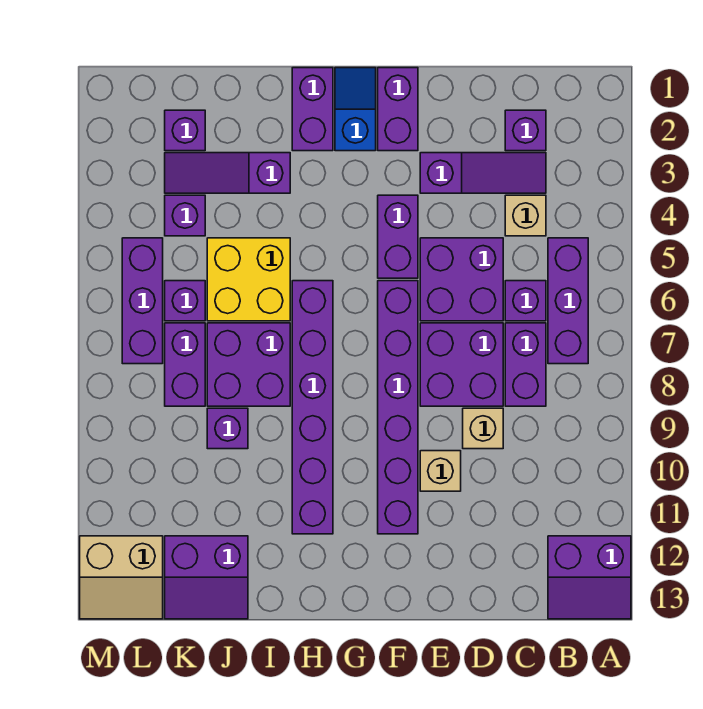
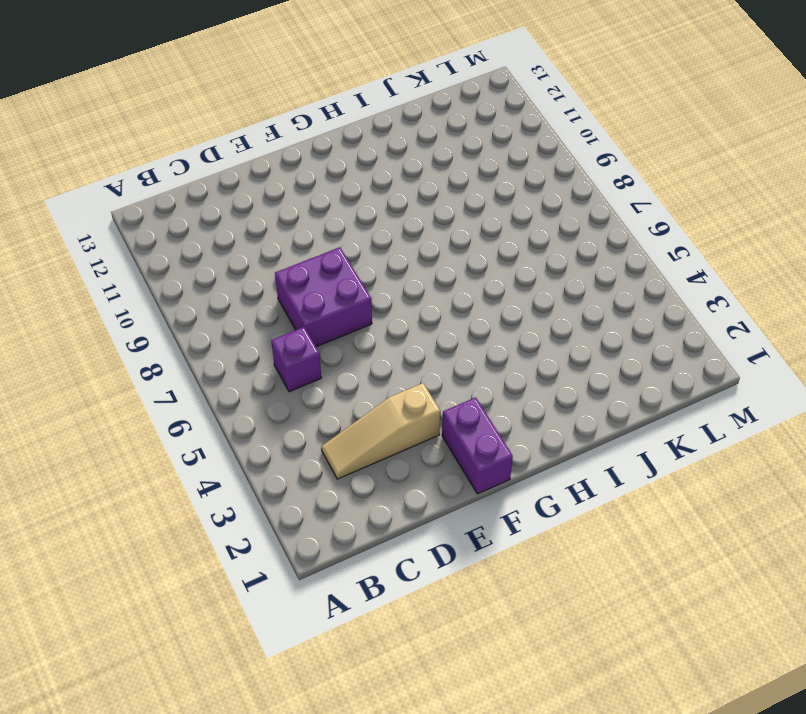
tan slope C3:E3 level 1 top E -> purple slope C3:E3 level 1 top E
none -> purple slope A12:B13 level 1 top 12
none -> purple brick B5:B7 level 1
none -> purple brick C2 level 1

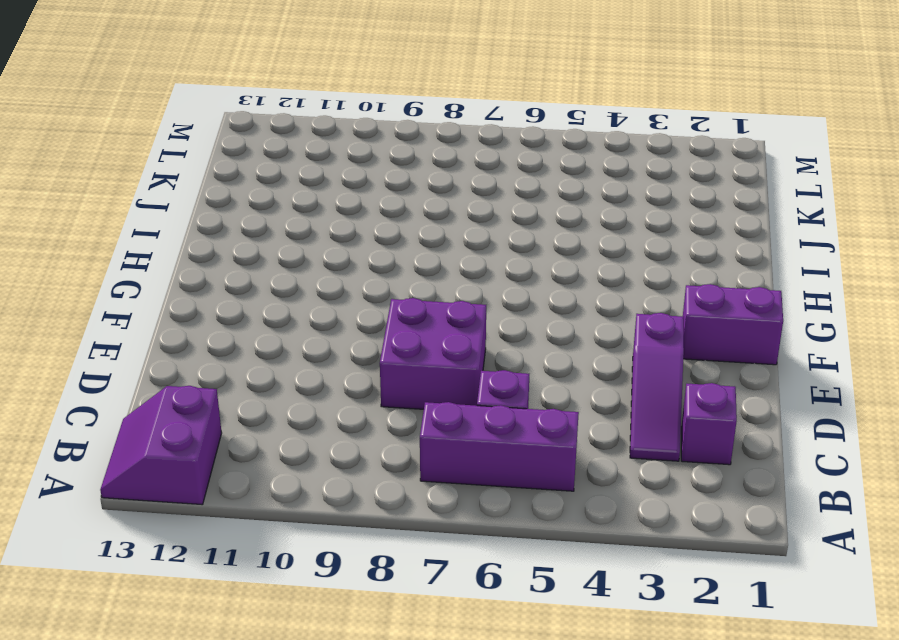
none -> tan brick C4 level 1
none -> purple brick C7:C8 level 1
none -> purple brick D5:E6 level 1

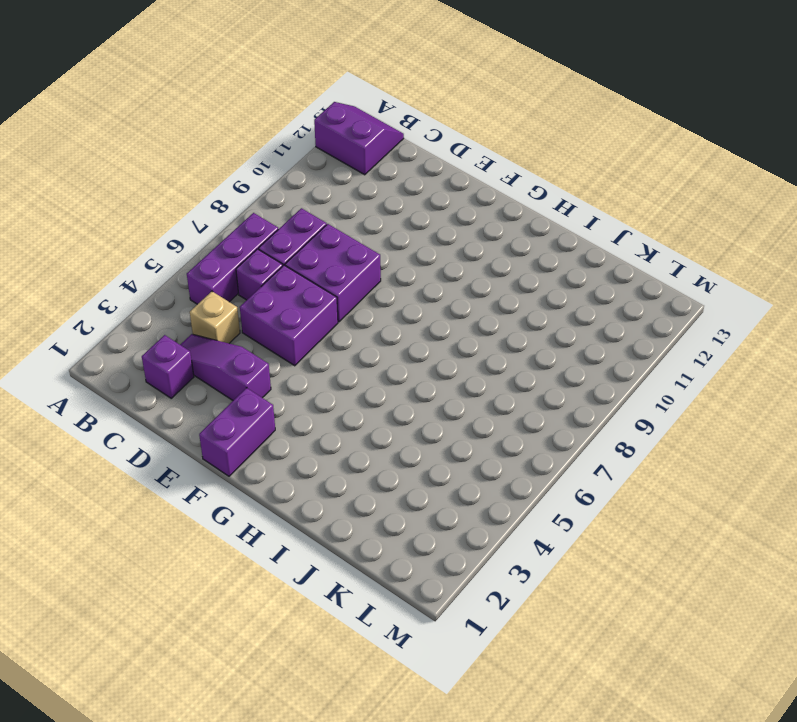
none -> tan brick D9 level 1
none -> tan brick E10 level 1
none -> purple brick F4:F5 level 1

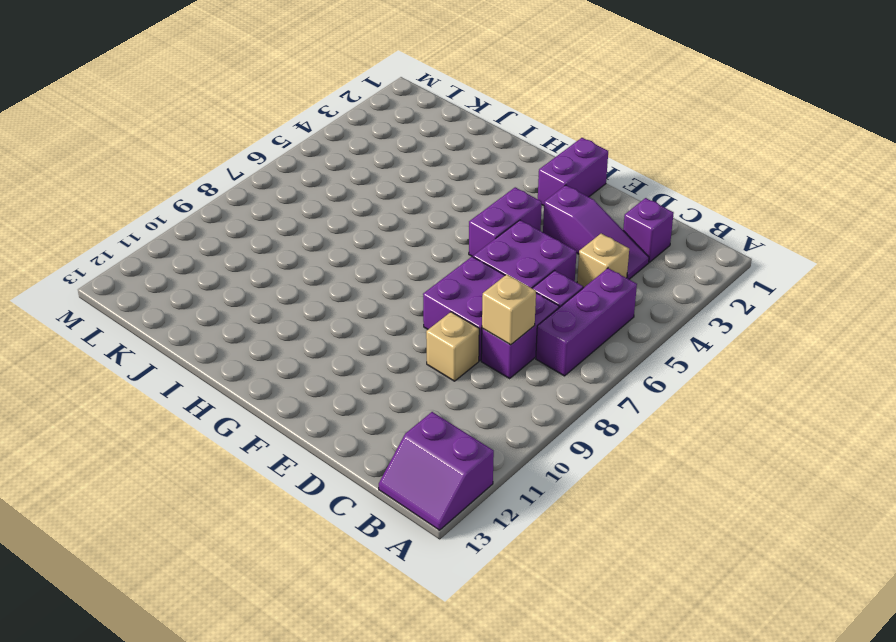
tan brick C8 level 2 -> tan brick E10 level 1
none -> purple brick F6:F11 level 1
none -> blue slope G1:G2 level 1 top 2
none -> purple brick H1:H2 level 1

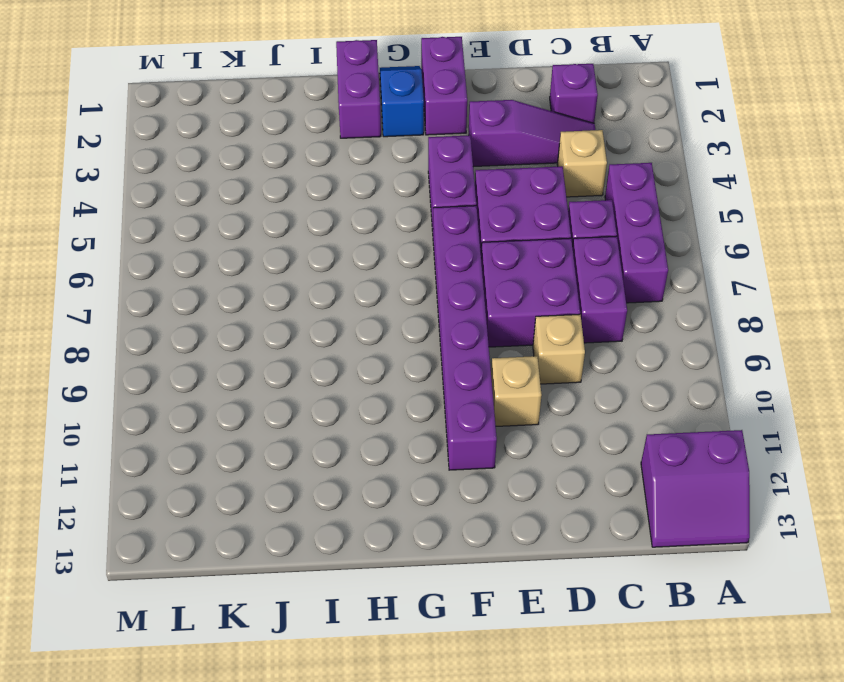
none -> purple brick H6:H11 level 1
none -> purple slope I3:K3 level 1 top I
none -> yellow brick I5:J6 level 1

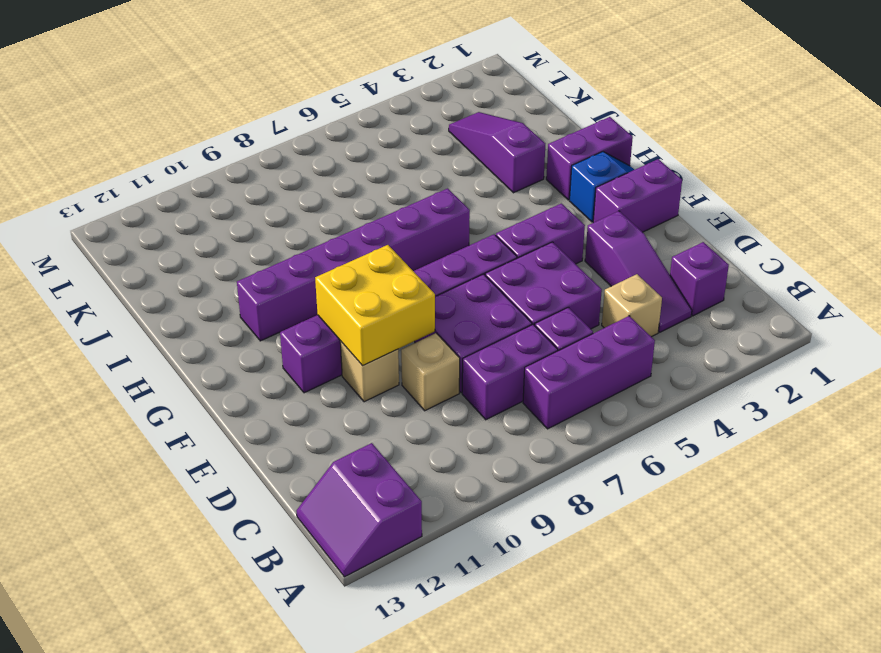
yellow brick E9:F10 level 2 -> yellow brick I5:J6 level 1
none -> purple brick I7:J8 level 1
none -> purple brick J9 level 1
none -> purple slope J12:K13 level 1 top 12

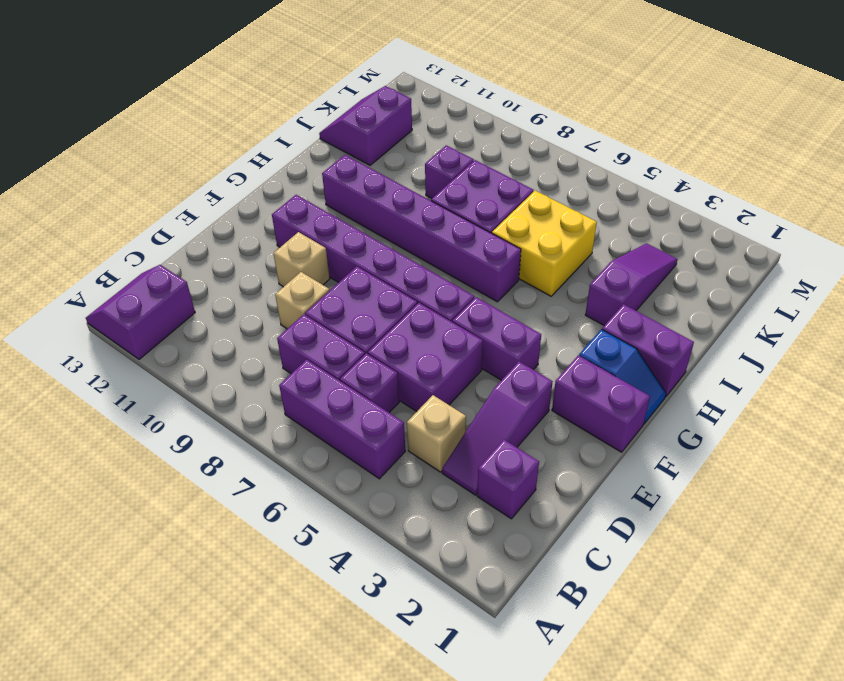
none -> purple brick K2 level 1
none -> purple brick K4 level 1
none -> purple brick K6 level 1

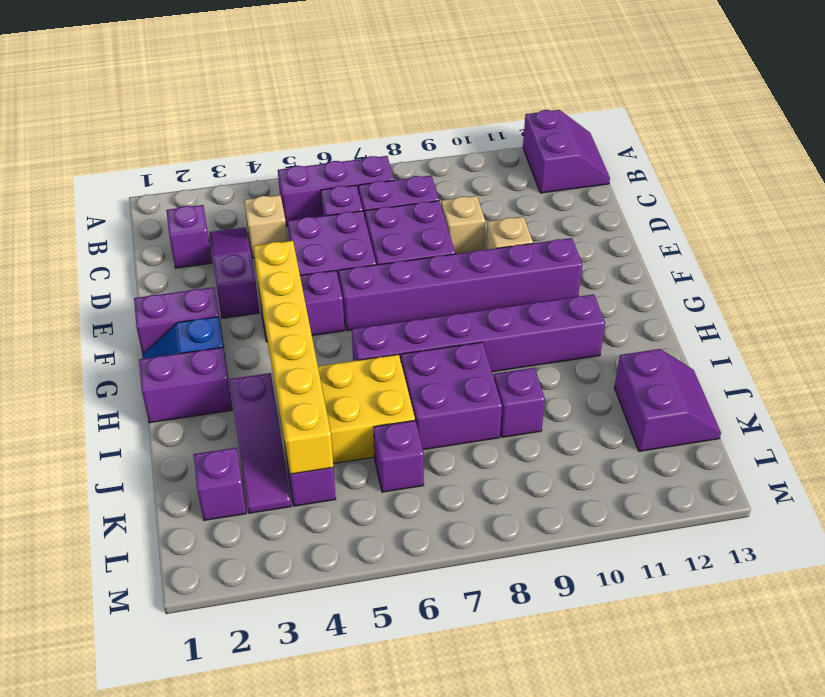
yellow brick F4:K4 level 2 -> none
none -> purple brick K7:K8 level 1
none -> purple brick L5:L7 level 1
none -> tan slope L12:M13 level 1 top 12

